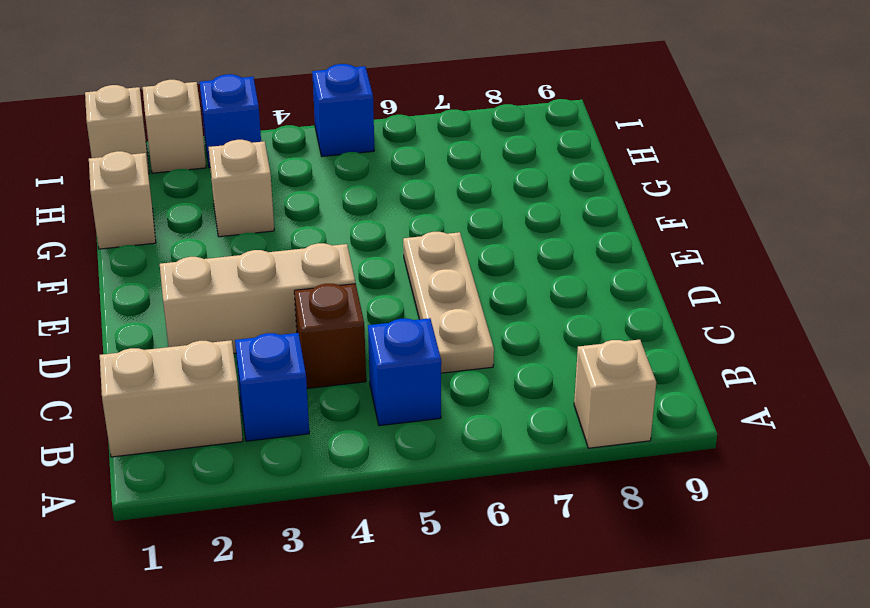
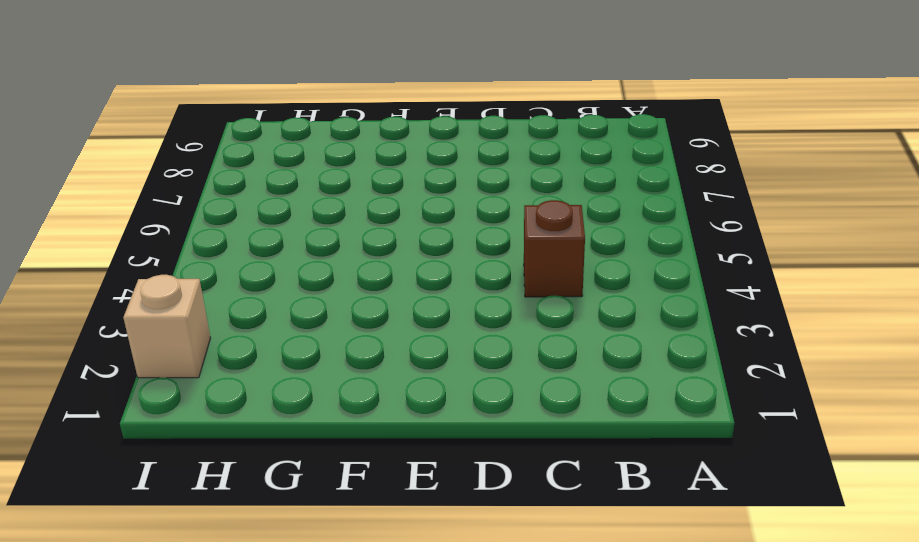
none -> tan brick A8 level 1
none -> tan brick B1:B2 level 1
none -> blue brick B3 level 1

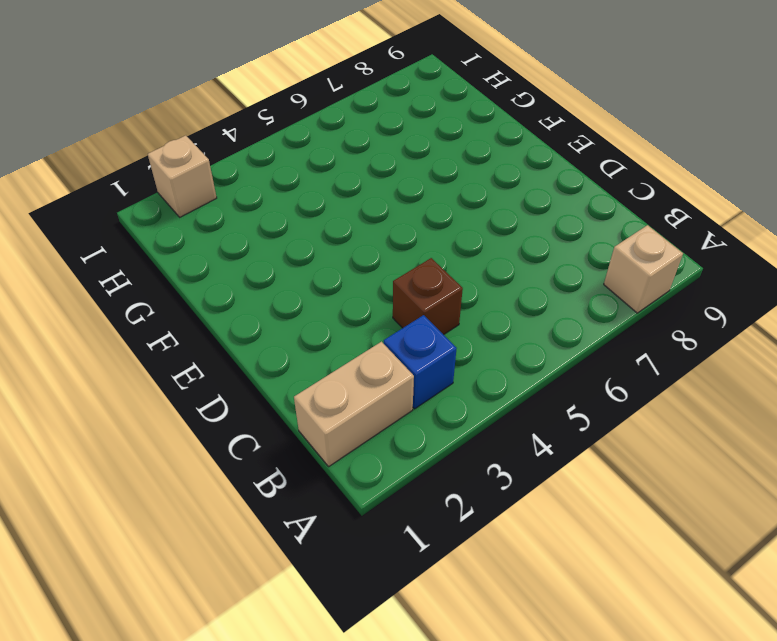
none -> blue brick B5 level 1
none -> tan plate C6:E6 level 1
none -> tan brick D2:D4 level 1

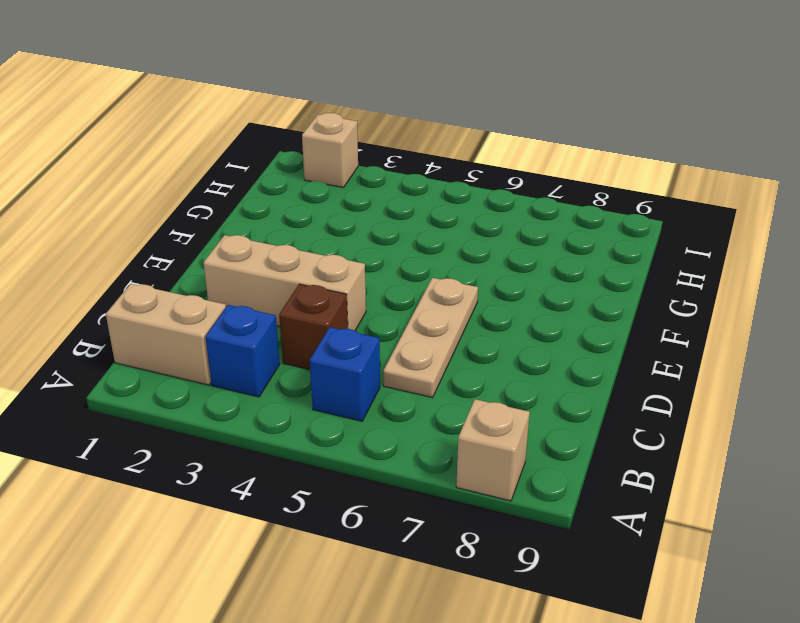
none -> tan brick G1 level 1
none -> tan brick G3 level 1
none -> tan brick I1 level 1

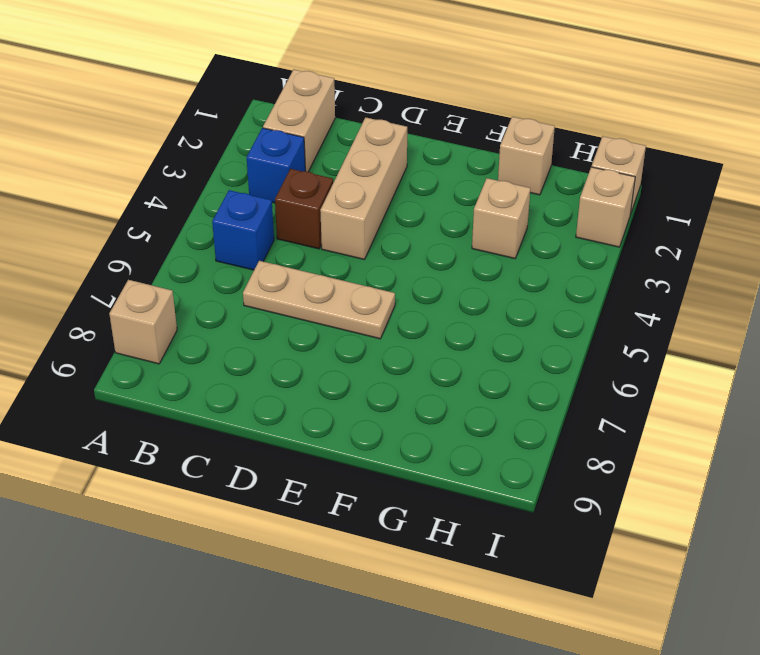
none -> blue brick I3 level 1
none -> blue brick I5 level 1

